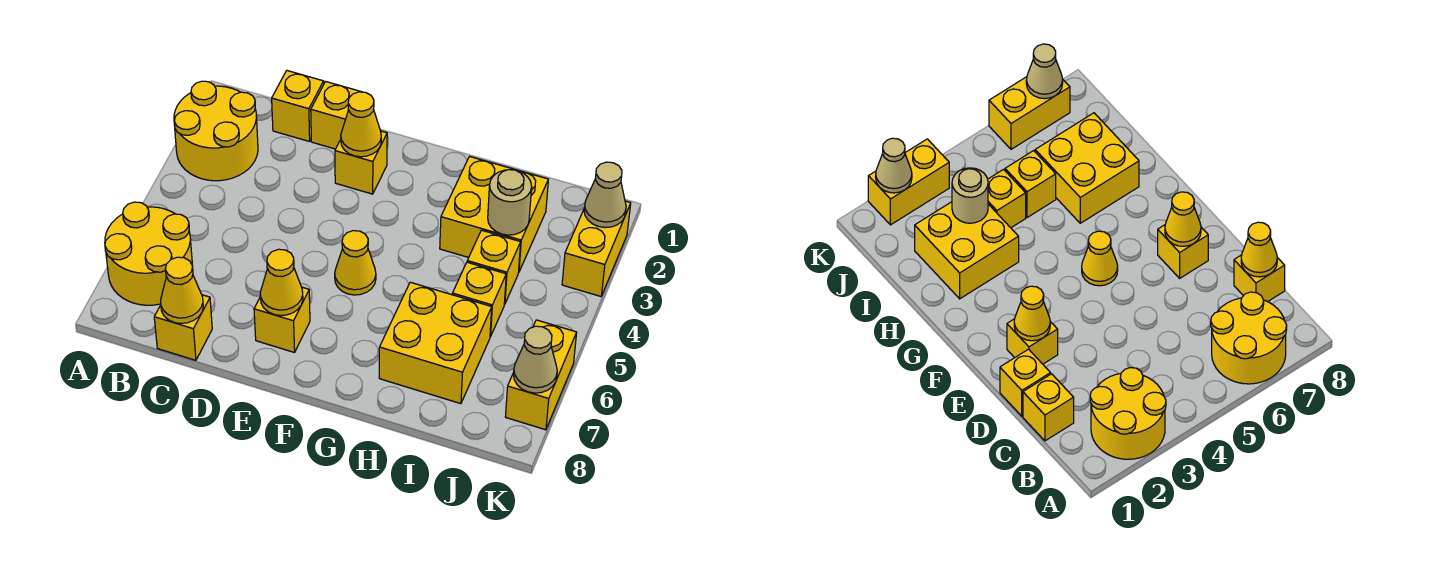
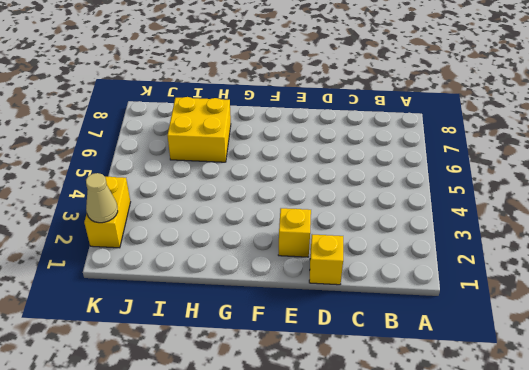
none -> yellow round brick A2:B3 level 1
none -> yellow round brick A6:B7 level 1
none -> yellow brick C1 level 1

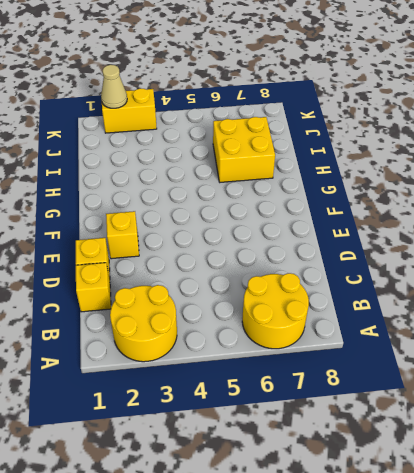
none -> yellow brick C8 level 1
none -> yellow brick E7 level 1
none -> yellow cone F5 level 1

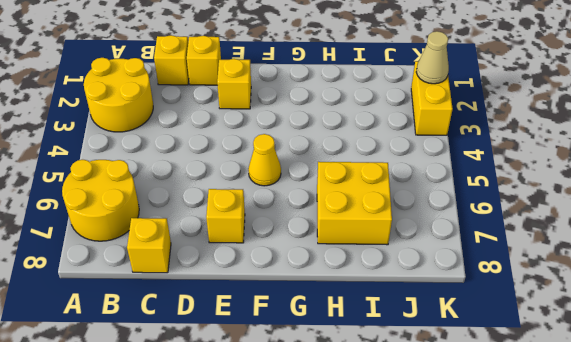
none -> yellow brick H2:I3 level 1
none -> yellow brick I4 level 1
none -> yellow brick I5 level 1

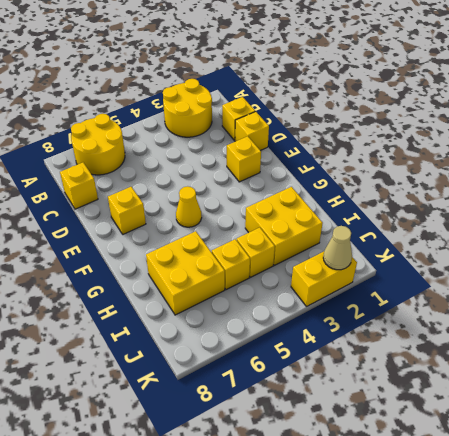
none -> yellow brick K6:K7 level 1
none -> yellow cone C8 level 2
none -> yellow cone E2 level 2

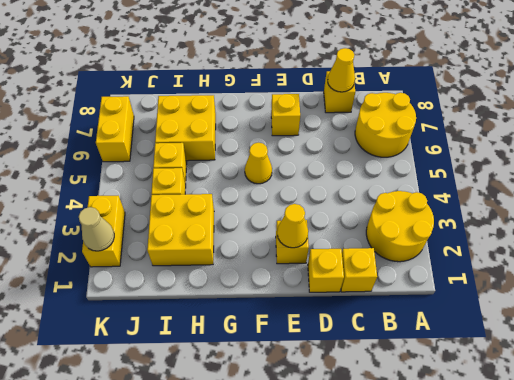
none -> yellow cone E7 level 2
none -> tan round brick I3 level 2
none -> tan cone K7 level 2

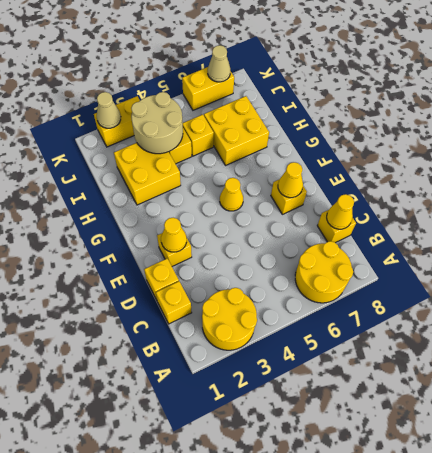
tan round brick I3:J4 level 2 -> tan round brick I3 level 2

